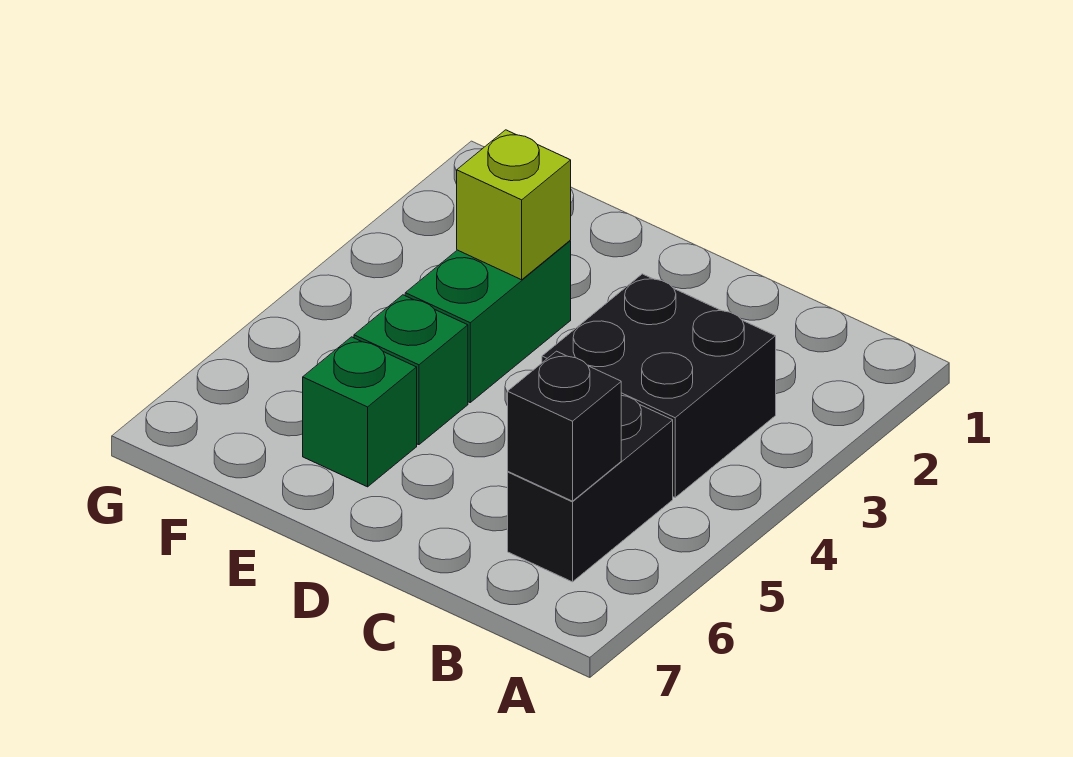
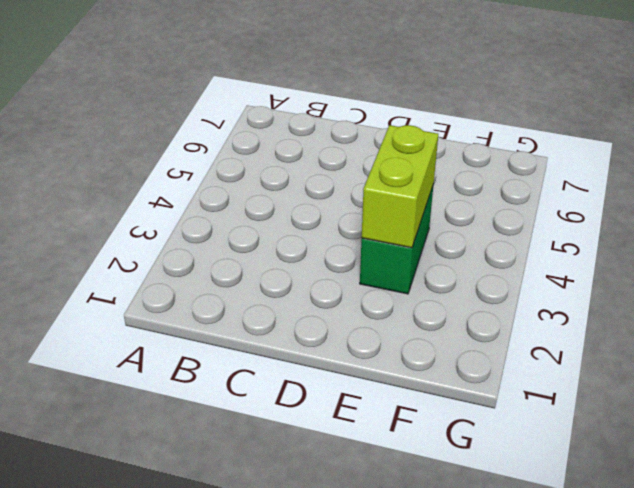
lime brick E3:E4 level 2 -> lime brick E3 level 2
none -> black brick B3:C4 level 1
none -> black brick B5:B6 level 1

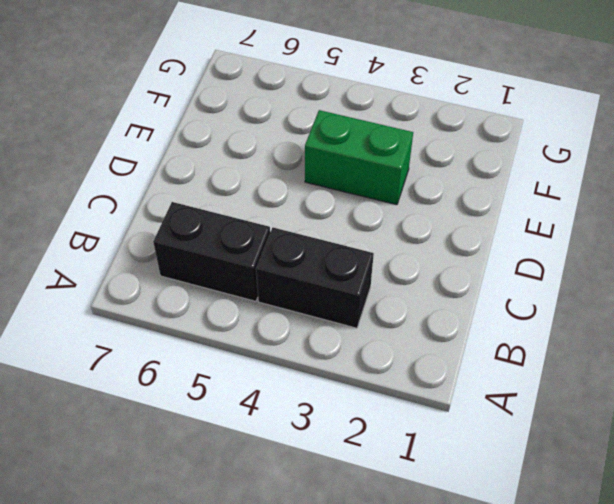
black brick B3:B4 level 1 -> black brick B3:C4 level 1
none -> green brick E5 level 1
none -> green brick E6 level 1

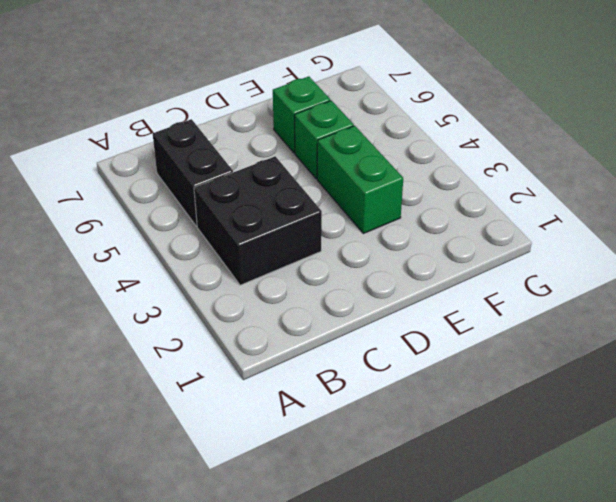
none -> black brick B6 level 2
none -> lime brick E3 level 2

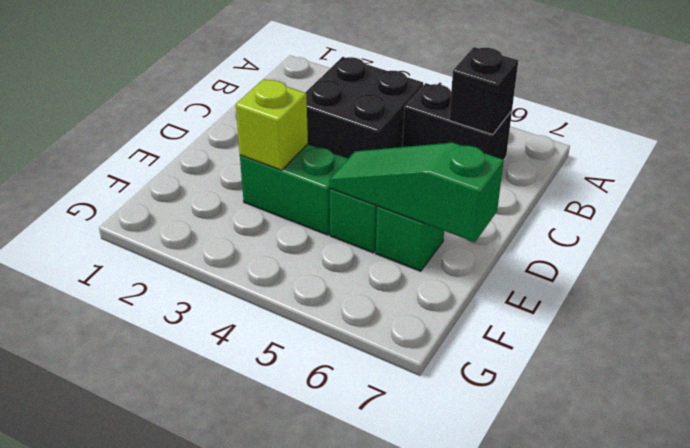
green slope E5:E7 level 2 top 7 -> none

